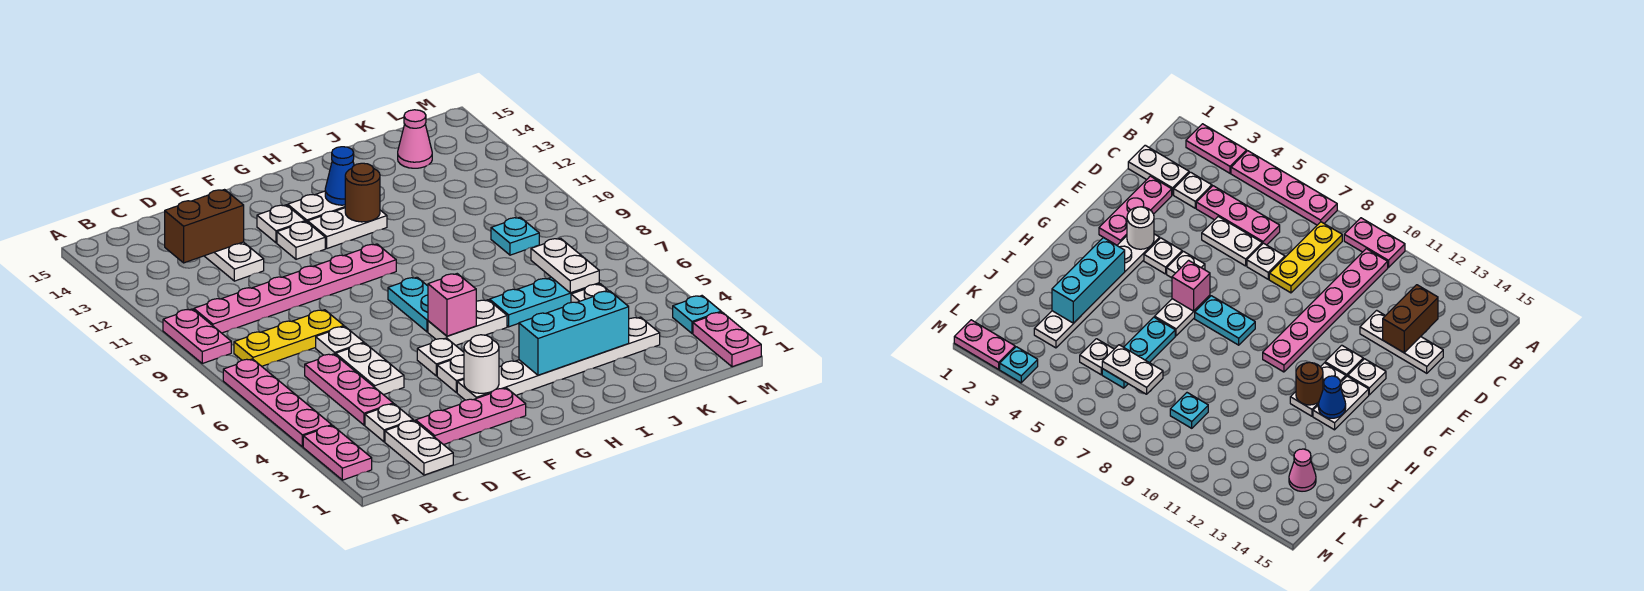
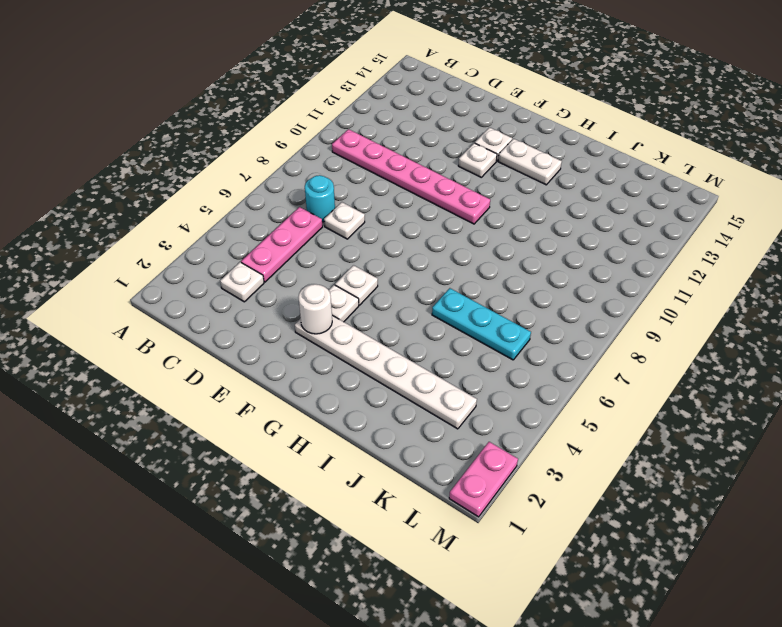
cyan round brick C7 level 1 -> none
none -> pink plate A2:A3 level 1
none -> pink plate A4:A7 level 1
none -> pink plate A9:A10 level 1
none -> yellow plate B8:D8 level 1

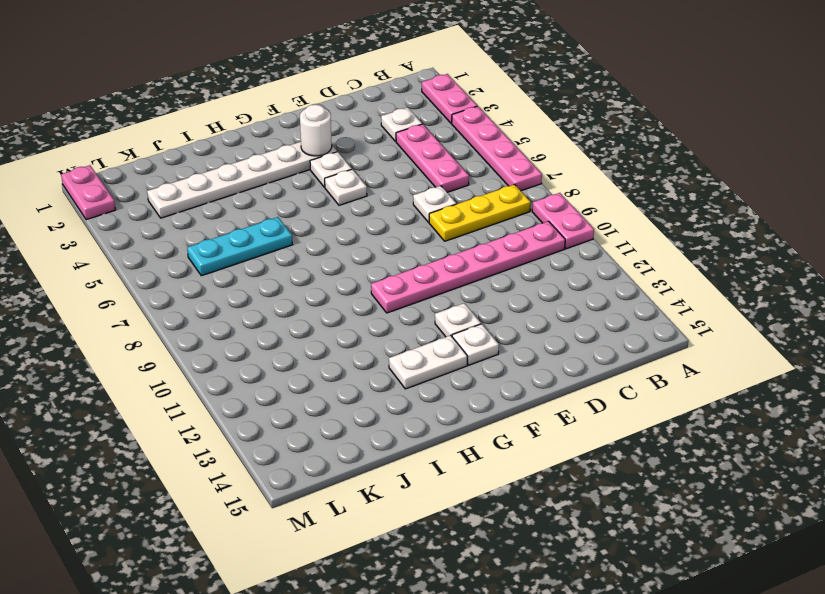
none -> white plate C1:C2 level 1
none -> pink plate D2:F2 level 1
none -> white plate D5:D6 level 1
none -> white plate D12:D14 level 1

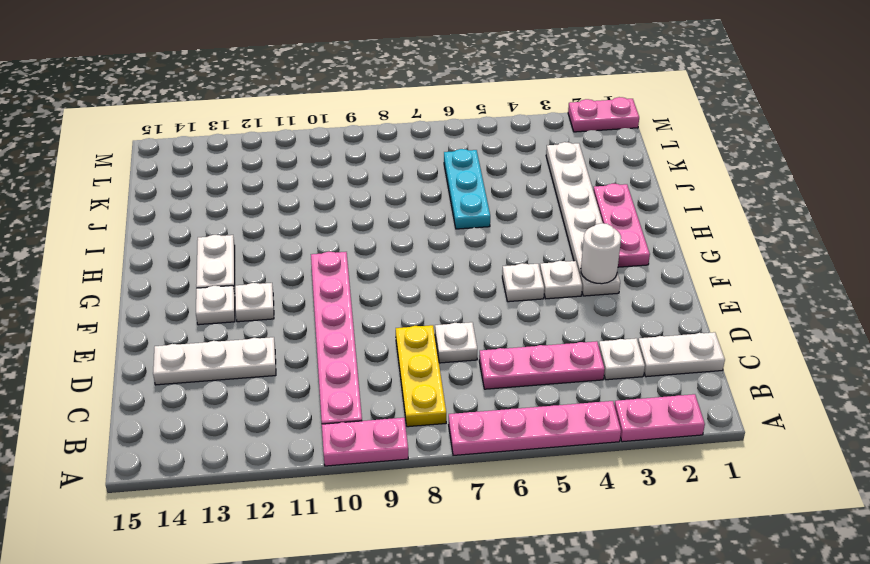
pink plate G2:I2 level 1 -> pink plate D2:F2 level 1
none -> white plate D5:D6 level 1
none -> white plate G6:H6 level 1
none -> cyan plate G7:G8 level 1
none -> white plate G12:H12 level 1

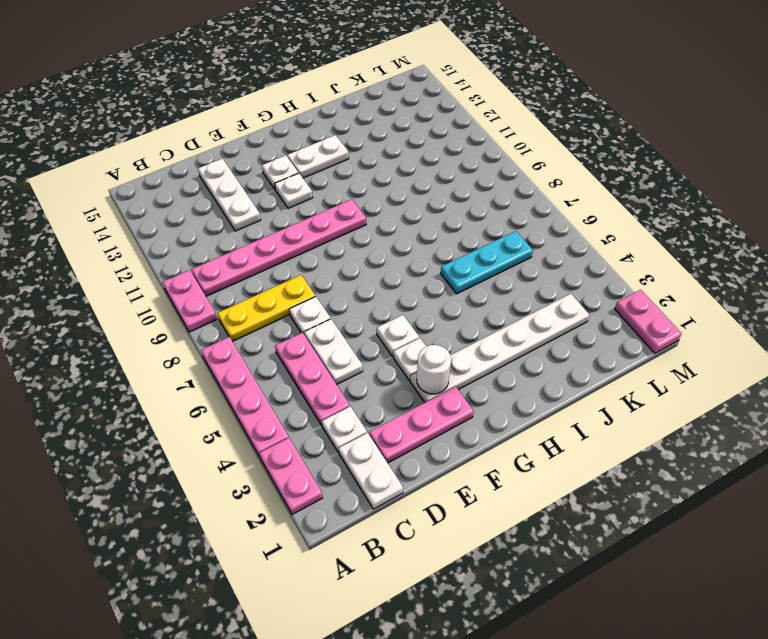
none -> white plate G6:H6 level 1
none -> cyan plate G7:G8 level 1
none -> white plate G12:H12 level 1
none -> white plate K5 level 1

